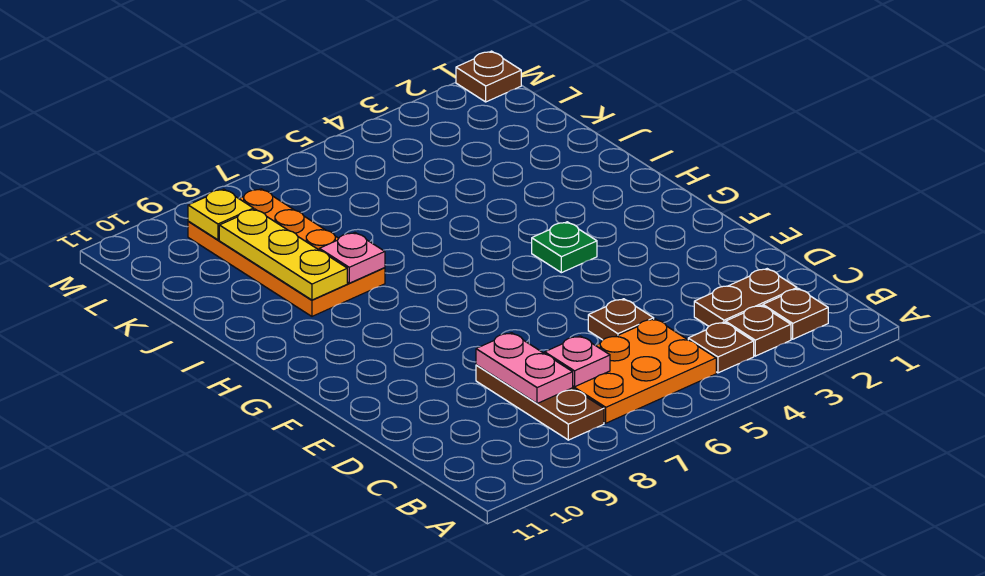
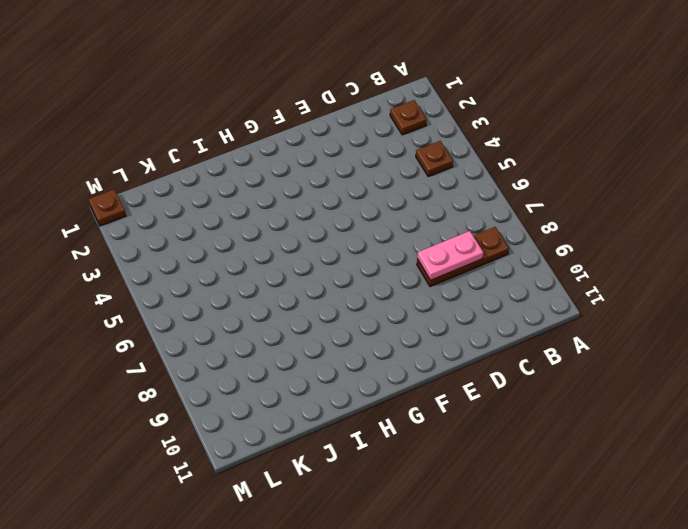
none -> brown plate B3 level 1
none -> orange plate B5:C7 level 1
none -> brown plate C2:C3 level 1

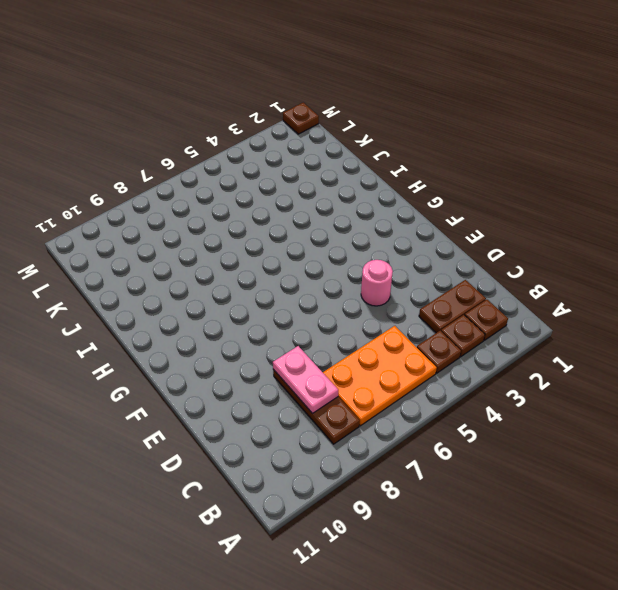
pink round brick E4 level 1 -> none
none -> brown plate D5 level 1
none -> green plate G4 level 1
none -> orange plate I8:L9 level 1

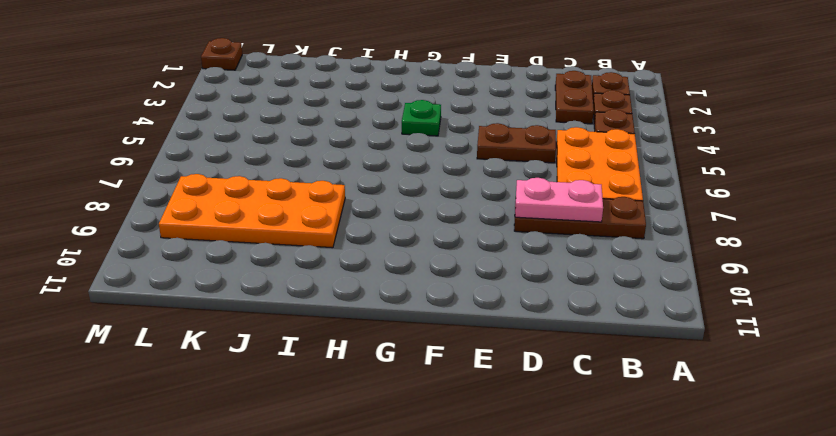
brown plate D5:E5 level 1 -> brown plate D5 level 1
none -> pink plate C7 level 2
none -> pink plate I8 level 2
none -> yellow plate I9:K9 level 2

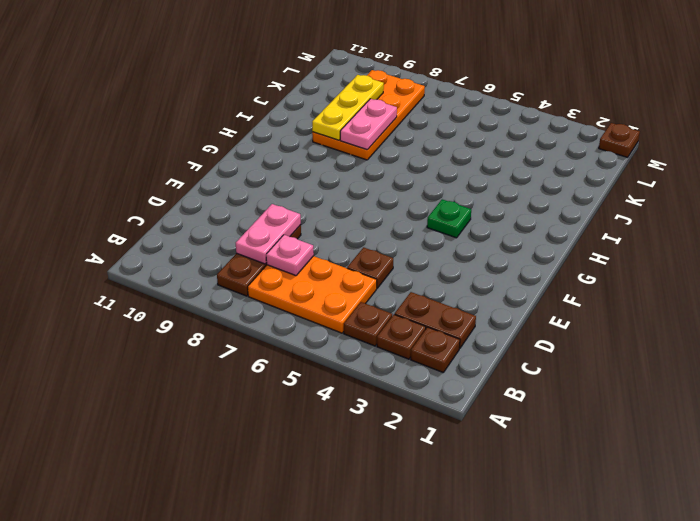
pink plate I8:J8 level 2 -> pink plate I8 level 2
none -> yellow plate L9 level 2

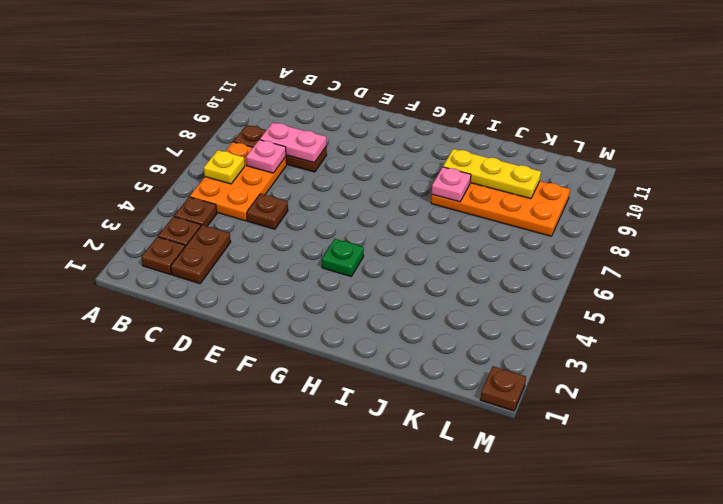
yellow plate B6 level 2 -> yellow plate L9 level 2

